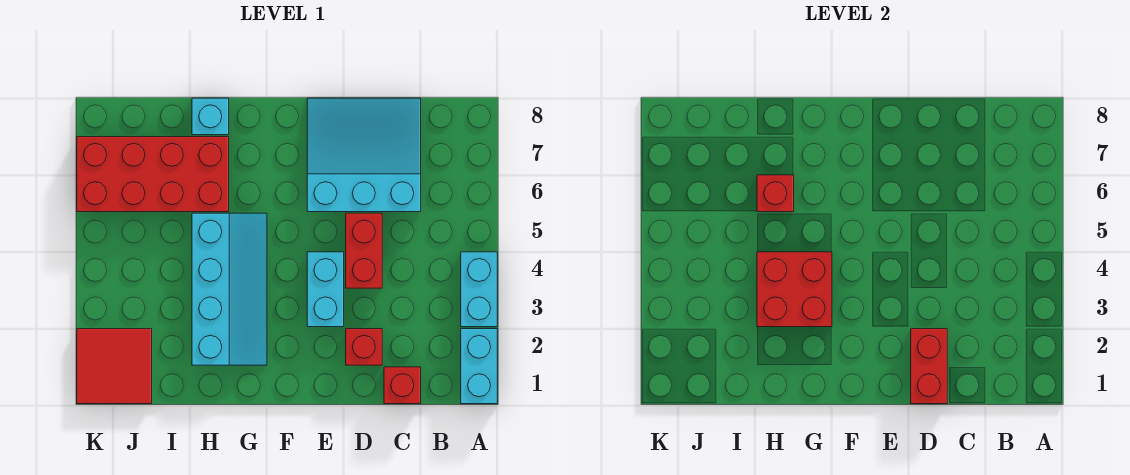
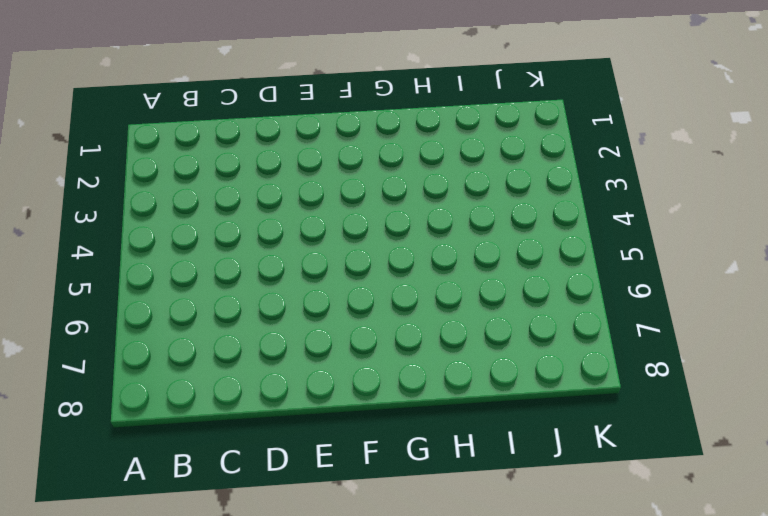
none -> cyan brick A1:A2 level 1
none -> cyan brick A3:A4 level 1
none -> red brick C1 level 1

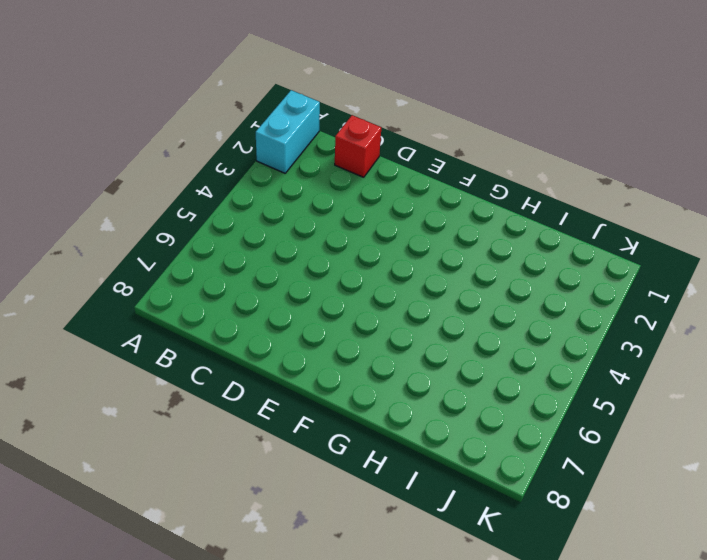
none -> cyan brick A3:A4 level 1
none -> cyan slope C6:E8 level 1 top 6
none -> red brick D2 level 1

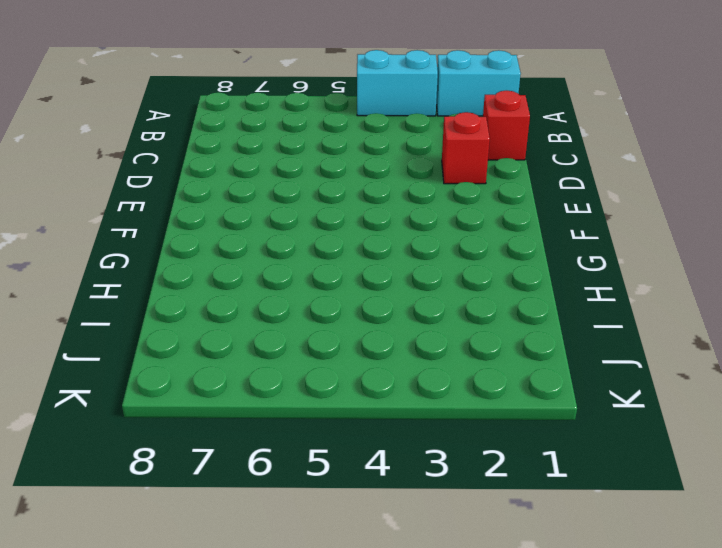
none -> cyan slope C6:E8 level 1 top 6
none -> red brick D4:D5 level 1
none -> cyan brick E3:E4 level 1

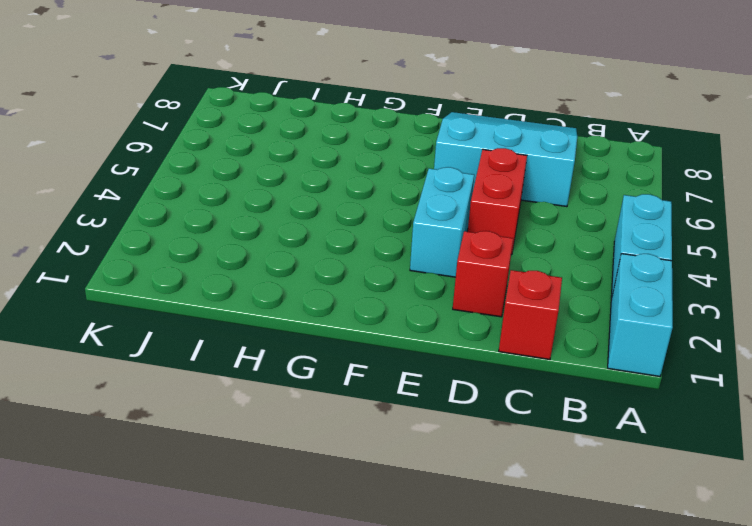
none -> cyan slope G2:H5 level 1 top H
none -> red brick H6:K7 level 1
none -> cyan brick H8 level 1

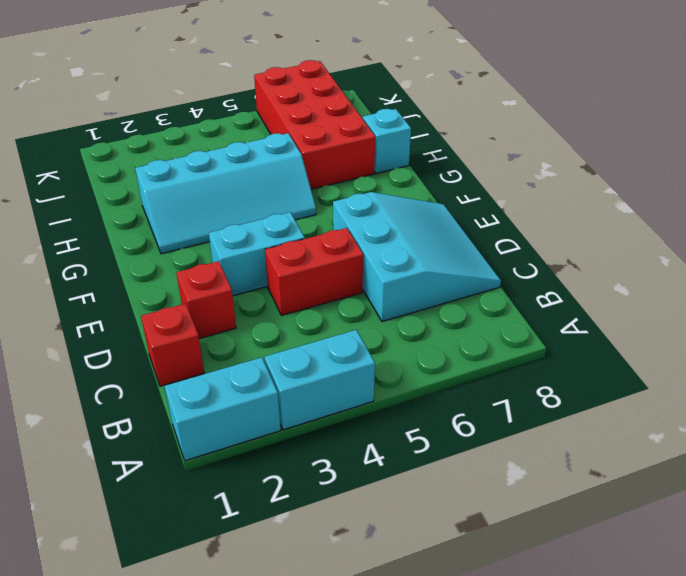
none -> red tile J1:K2 level 1
none -> red brick D1:D2 level 2
none -> red brick G3:H4 level 2

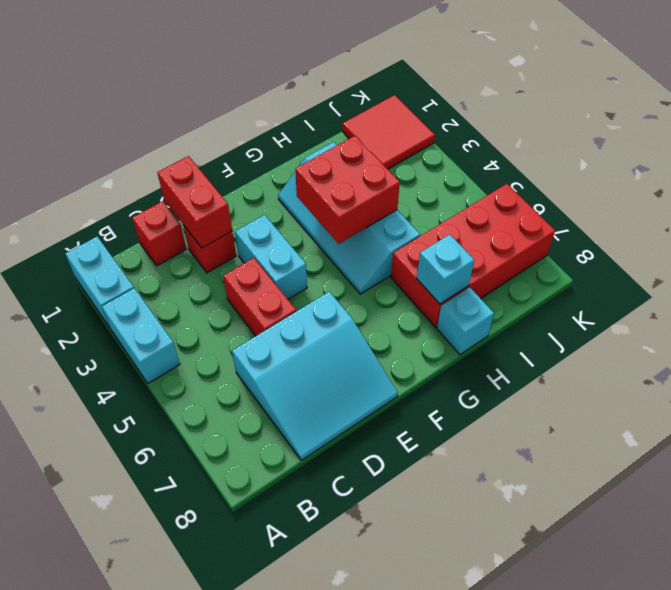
cyan brick H7 level 2 -> none
none -> red brick H6 level 2

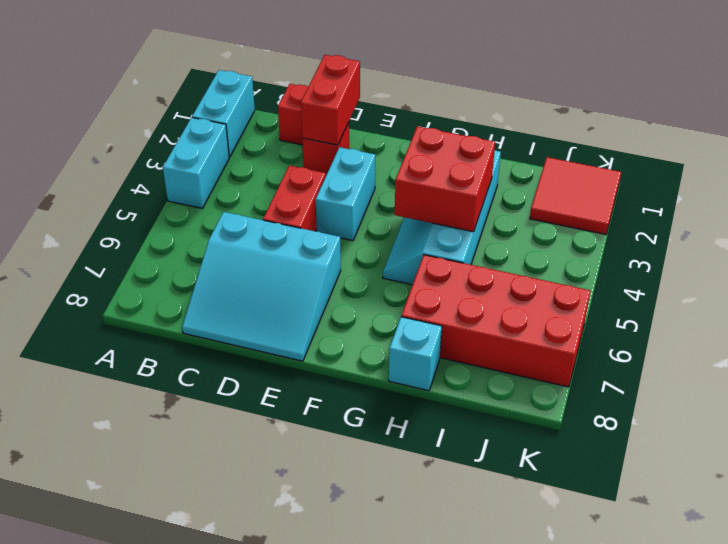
none -> red brick H6 level 2

